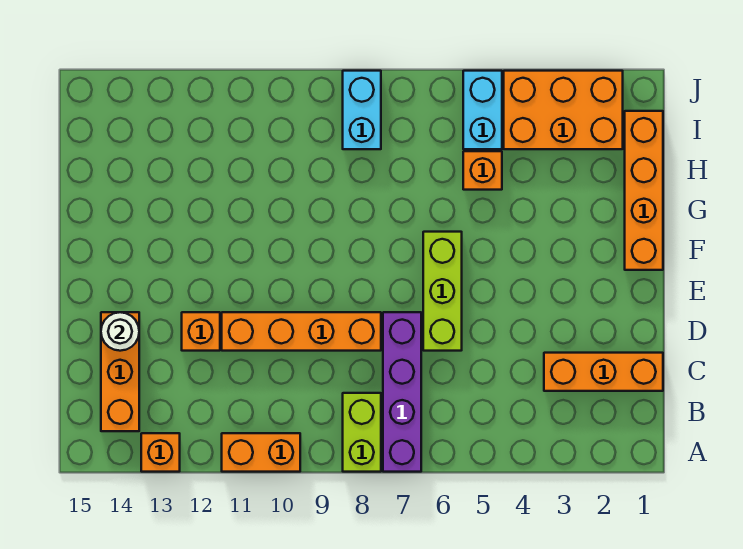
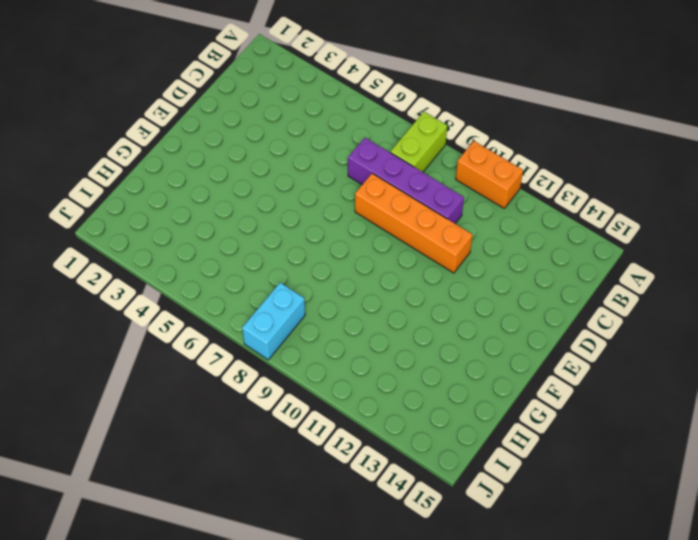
purple brick C7:C10 level 1 -> purple brick A7:D7 level 1
none -> orange brick A13 level 1
none -> orange brick B14:D14 level 1
none -> orange brick C1:C3 level 1

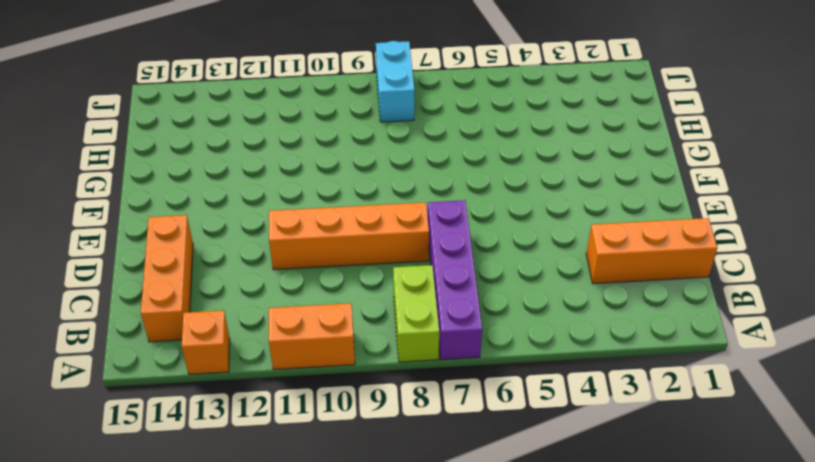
none -> lime brick D6:F6 level 1
none -> orange brick D12 level 1
none -> orange brick F1:I1 level 1

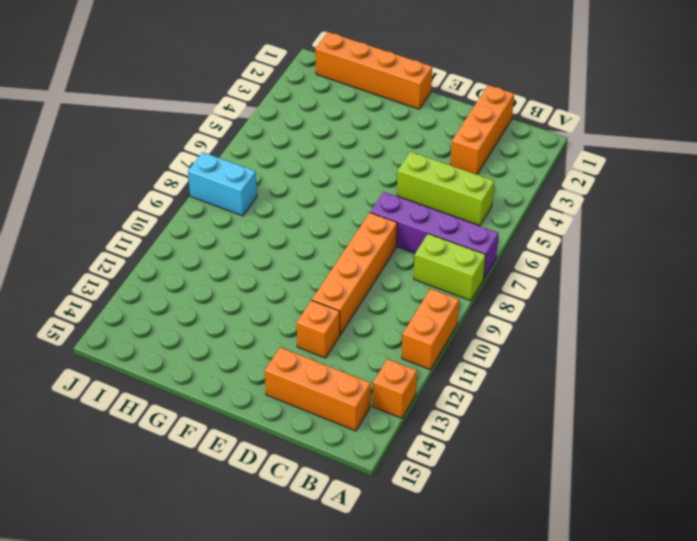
lime brick B5:D5 level 1 -> lime brick D6:F6 level 1
none -> orange brick H5 level 1
none -> orange brick I2:J4 level 1
none -> cyan brick I5:J5 level 1

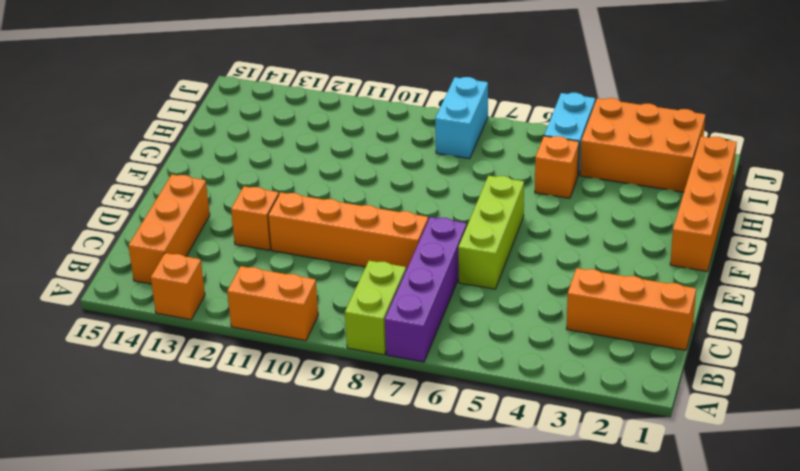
none -> white round brick D14 level 2

